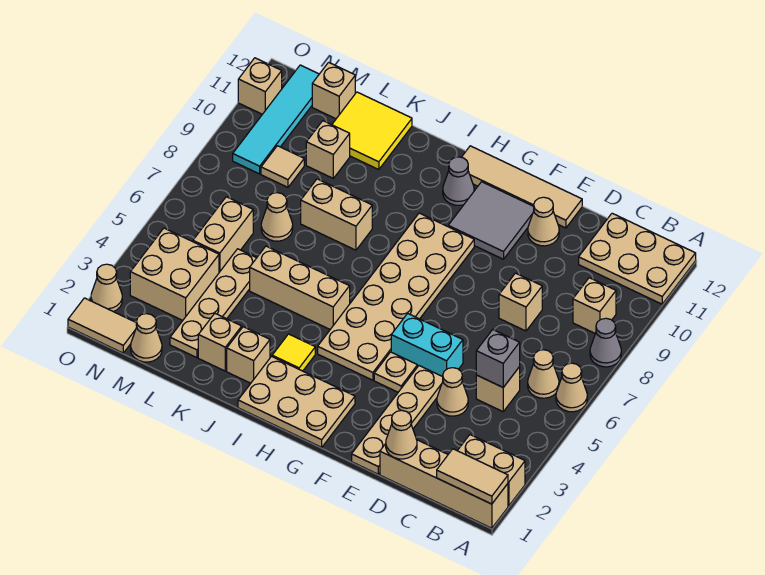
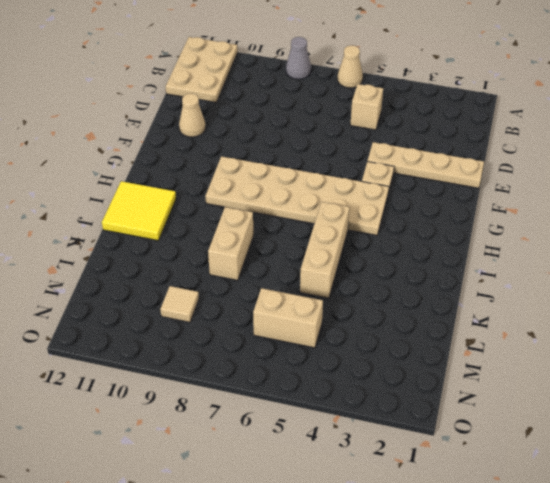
yellow tile I11:J12 level 1 -> yellow tile K11:L12 level 1
none -> tan brick A1:D1 level 1
none -> tan brick A2:B2 level 1
none -> tan cone B6 level 1
none -> tan brick B9 level 1

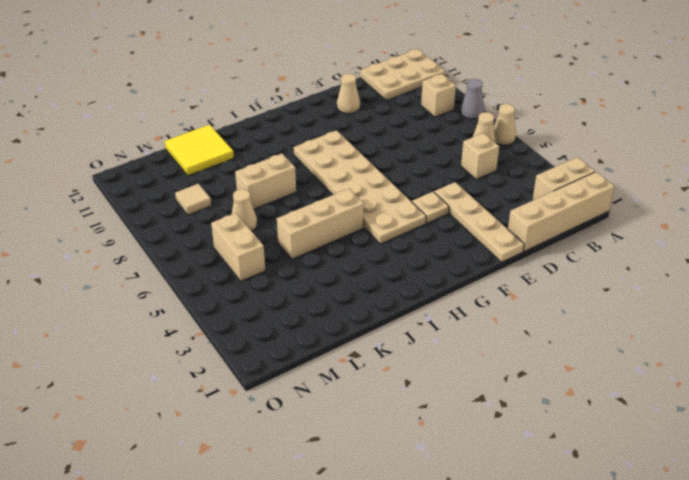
none -> tan cone D4 level 1
none -> tan brick D8 level 1
none -> cyan brick E5:F5 level 1
none -> tan tile E12:H12 level 1

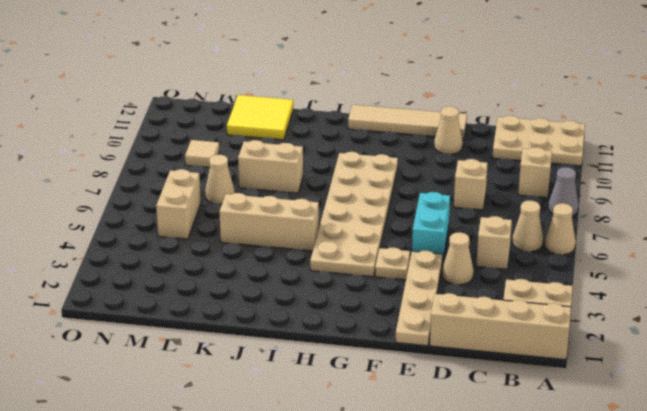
cyan brick E5:E6 level 1 -> cyan brick E5:F5 level 1
none -> grey tile F10:G11 level 1
none -> tan plate G1:I2 level 1
none -> grey cone H11 level 1
none -> yellow tile I3 level 1

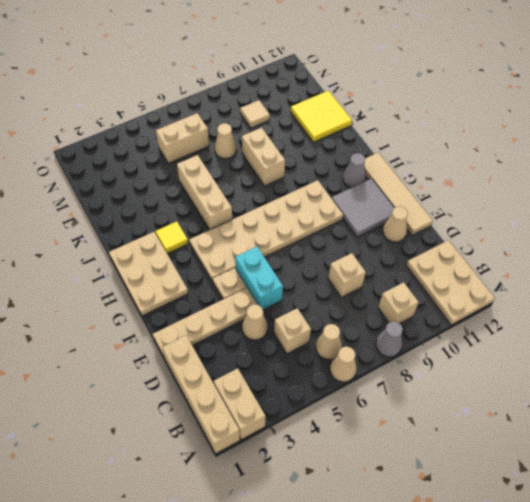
none -> tan brick J2 level 1
none -> tan brick K2 level 1
none -> tan plate L2:L5 level 1
none -> tan brick L10 level 1

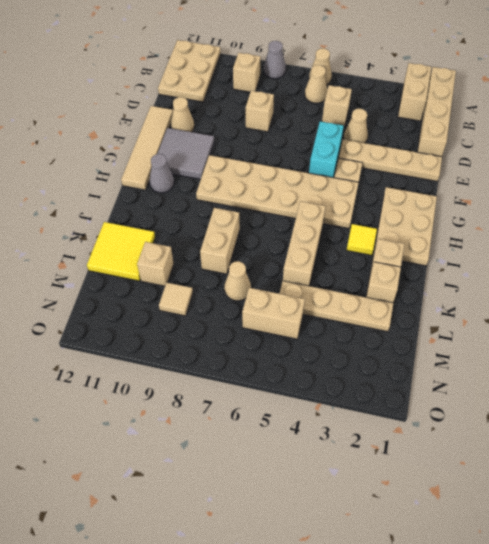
none -> tan cone M1 level 1
none -> tan brick M3:N4 level 1
none -> tan brick M12 level 1
none -> tan tile N1:O1 level 1

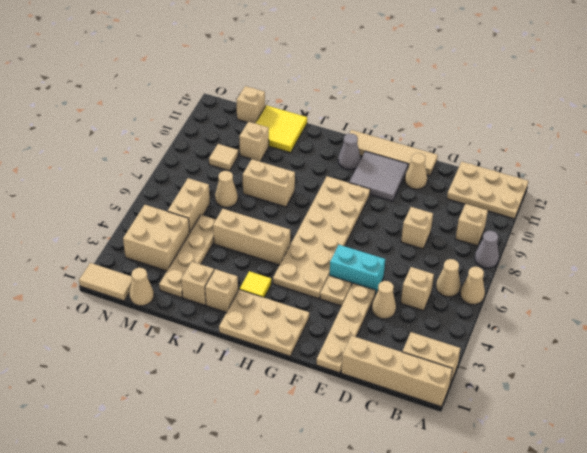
none -> cyan tile N9:N12 level 1
none -> tan cone O2 level 1
none -> tan brick O11 level 1
none -> tan tile A1:B1 level 2

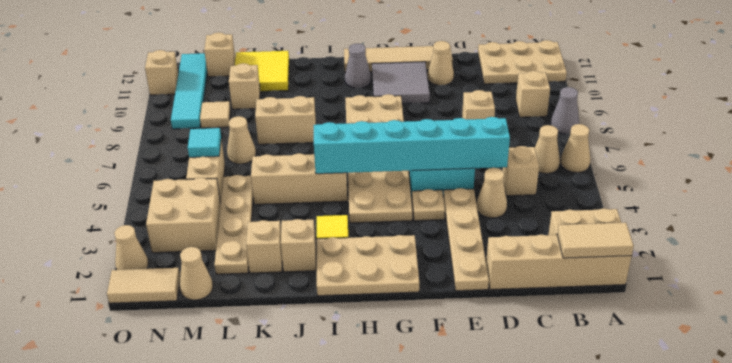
cyan brick D5:I5 level 2 -> none
cyan tile M6 level 2 -> none
none -> grey brick C5 level 2
none -> tan cone D1 level 2

